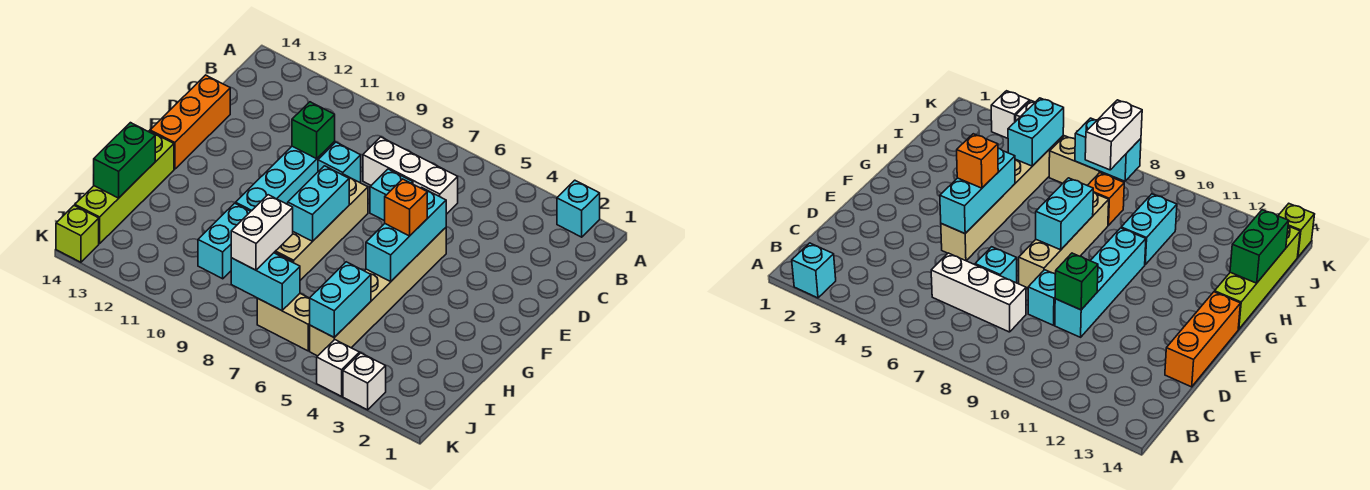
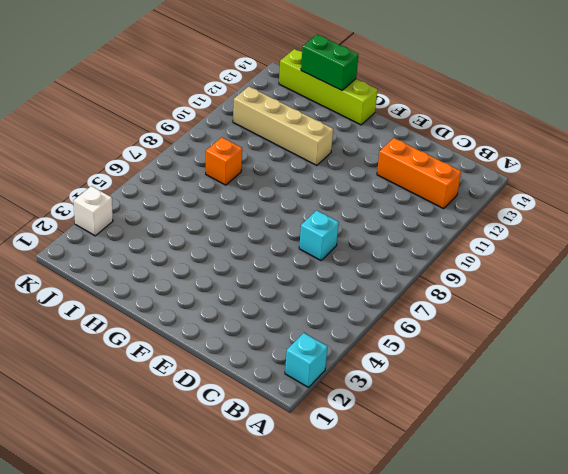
orange brick B12:D12 level 1 -> orange brick D14:F14 level 1
tan brick G11:J11 level 1 -> tan brick E8:H8 level 1
none -> white brick C6:C8 level 1
none -> cyan brick D9 level 1
none -> cyan brick D10:G10 level 1

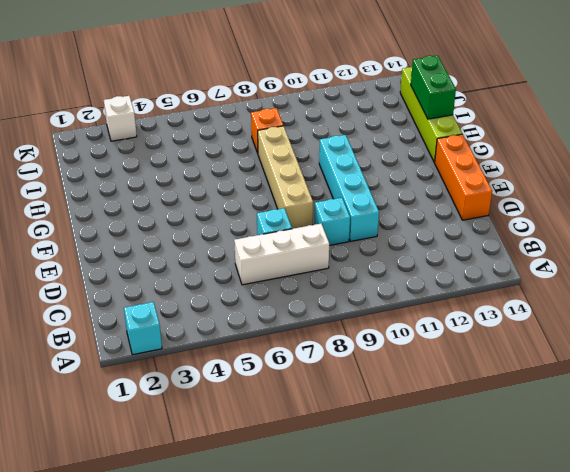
none -> tan brick E5:J5 level 1
none -> cyan brick H10:I10 level 1
none -> tan brick J6:J7 level 1

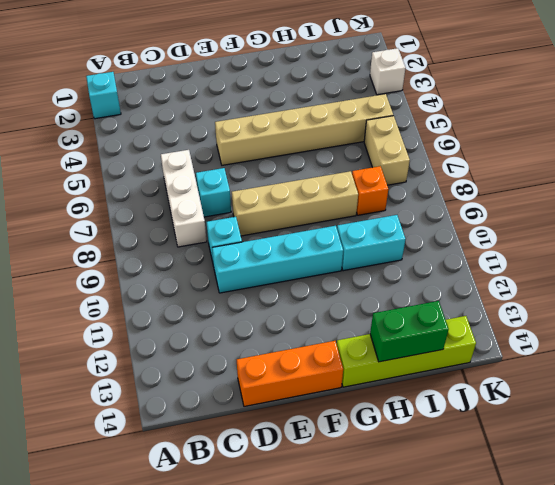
none -> white brick K4 level 1
none -> lime brick K14 level 1
none -> green brick D10 level 2

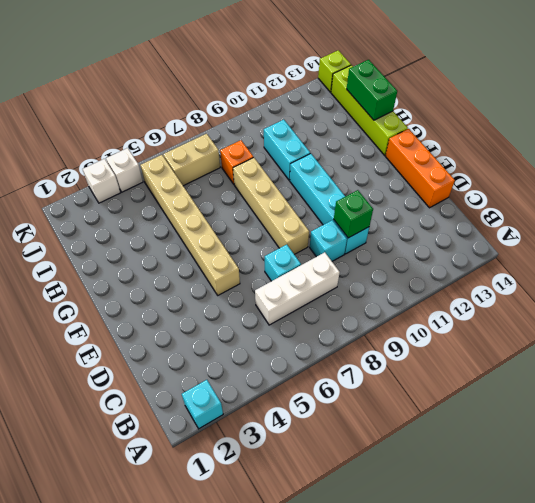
none -> cyan brick E5:G5 level 2
none -> cyan brick F8:G8 level 2
none -> cyan brick I5:J5 level 2

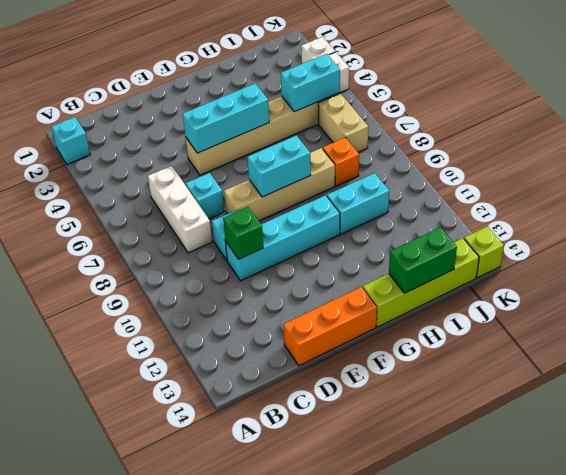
none -> cyan brick J7:J8 level 2
none -> orange brick F5 level 3
none -> white brick I8:J8 level 3

